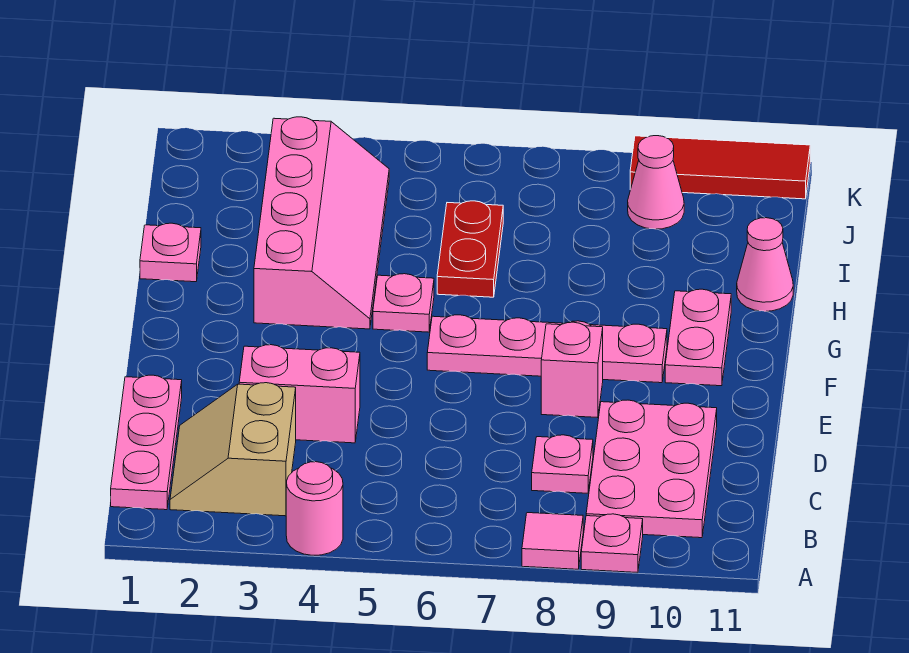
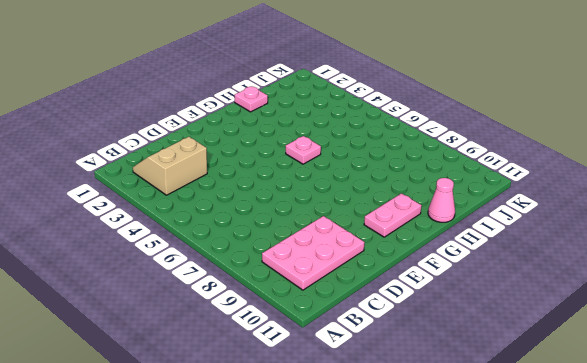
none -> pink round brick A4 level 1
none -> pink tile A8 level 1
none -> pink plate A9 level 1

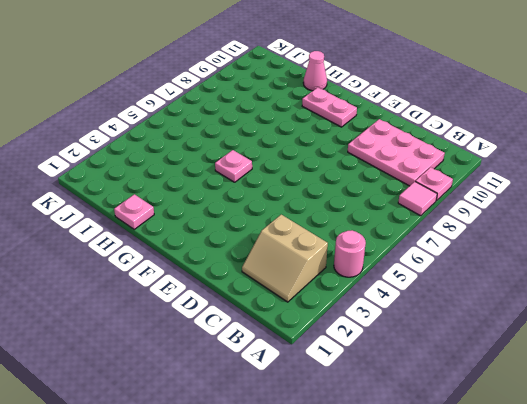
none -> pink plate B1:D1 level 1
none -> pink plate C8 level 1
none -> pink brick D3:D4 level 1

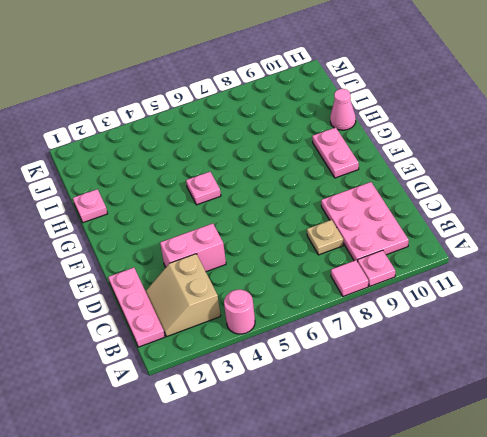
tan plate C8 level 1 -> pink plate C8 level 1
none -> pink brick E8 level 1
none -> pink plate F6:F9 level 1
none -> pink slope G3:J4 level 1 top 3

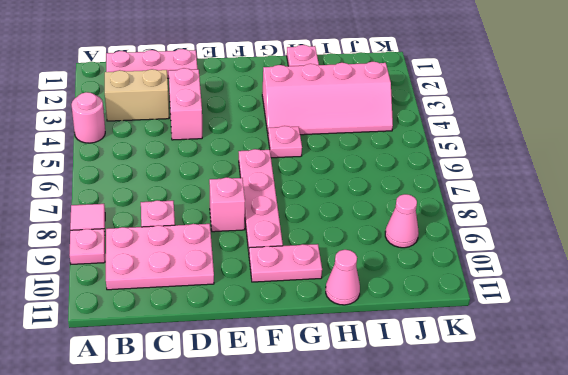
none -> red plate H6:I6 level 1
none -> red tile K9:K11 level 1

